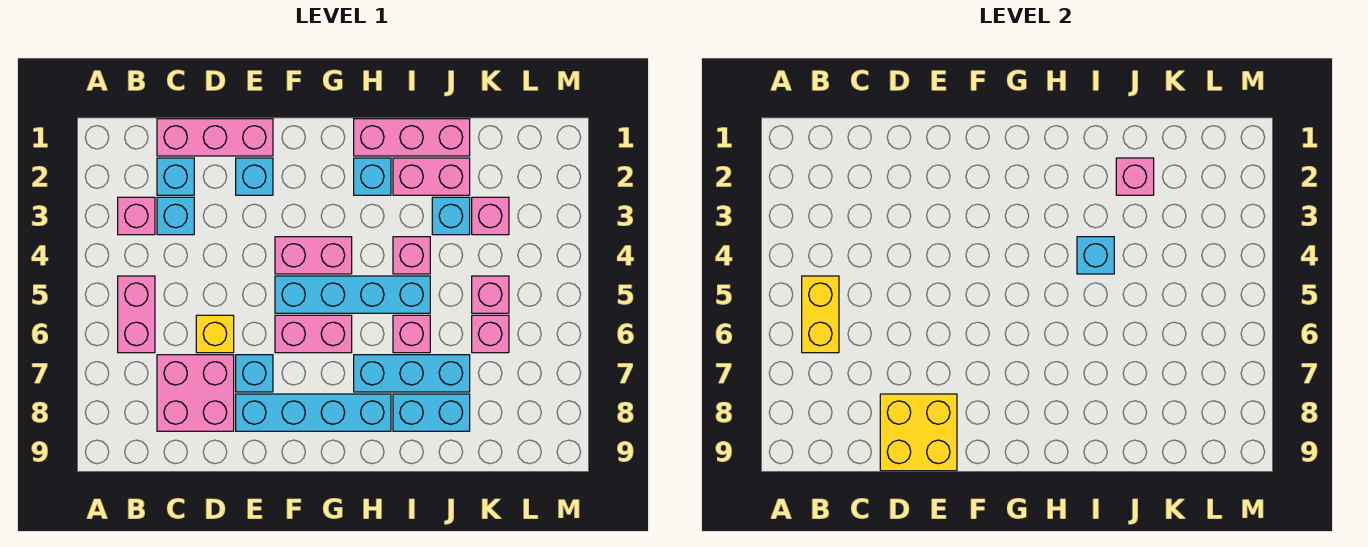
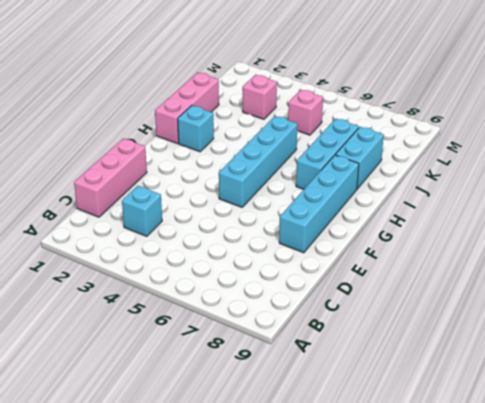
none -> pink brick B3 level 1
none -> pink brick B5:B6 level 1
none -> cyan brick C2 level 1

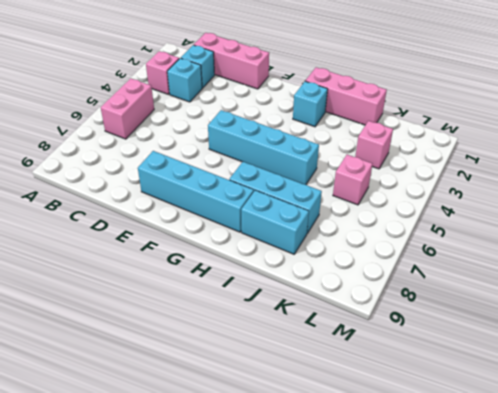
none -> pink brick C7:D8 level 1
none -> yellow brick D6 level 1
none -> cyan brick E2 level 1

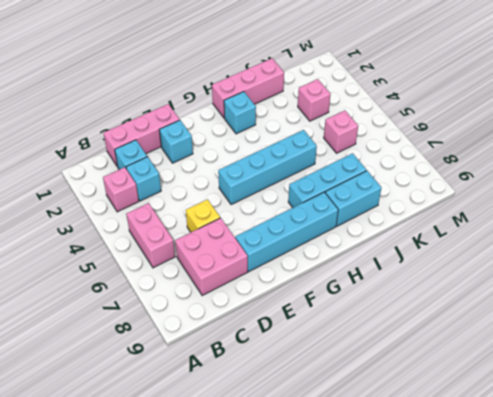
none -> cyan brick E7 level 1
none -> pink brick F4:G4 level 1
none -> pink brick F6:G6 level 1

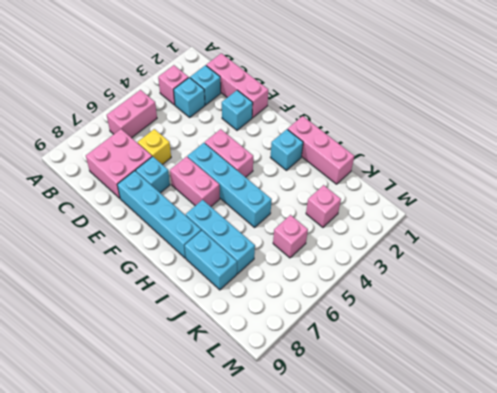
none -> pink brick I2:J2 level 1
none -> pink brick I4 level 1
none -> pink brick I6 level 1

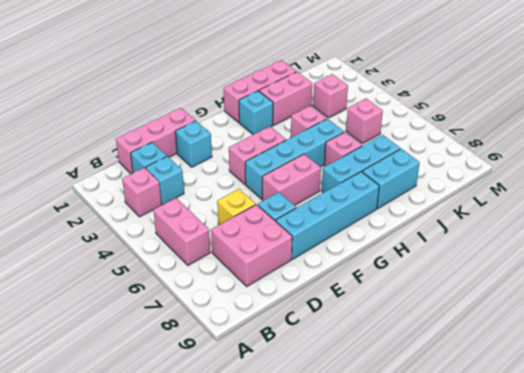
none -> cyan brick J3 level 1
none -> pink brick K6 level 1
none -> yellow brick B5:B6 level 2

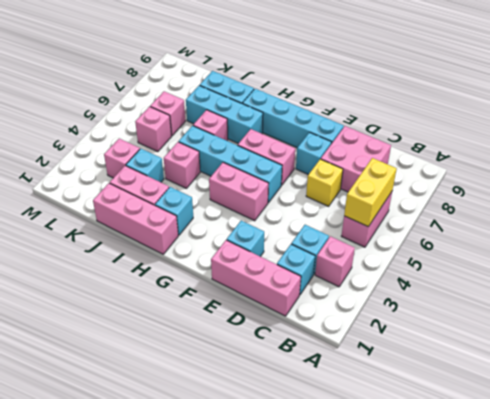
none -> yellow brick D8:E9 level 2
none -> cyan brick I4 level 2
none -> pink brick J2 level 2

